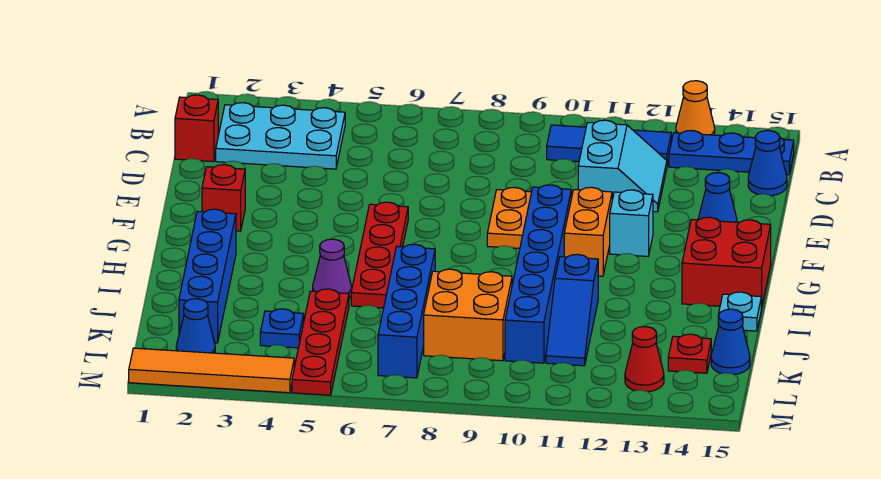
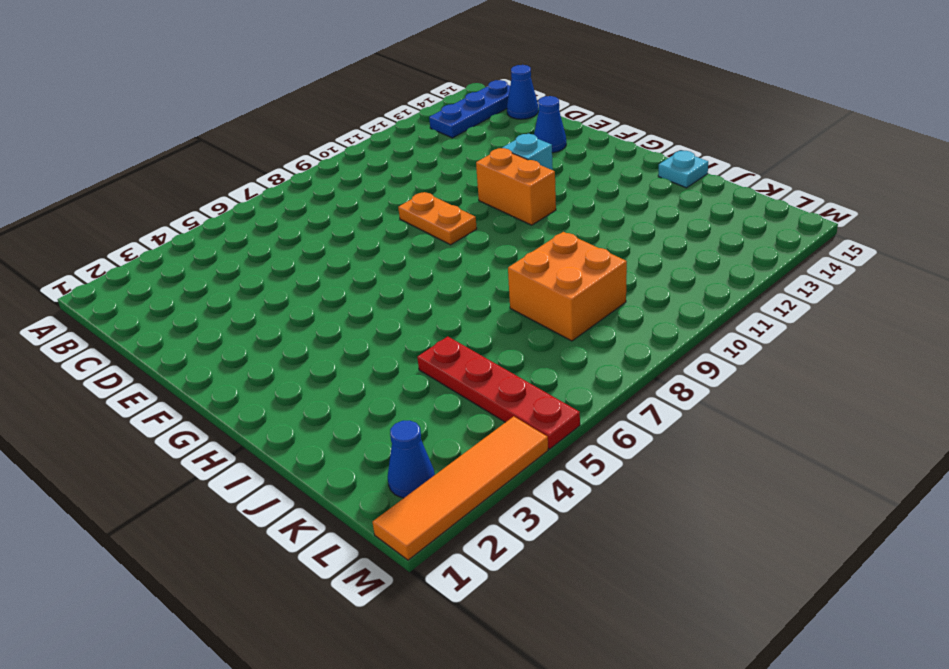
none -> orange cone A13 level 1
none -> cyan plate B2:C4 level 1
none -> blue tile B10:B12 level 1

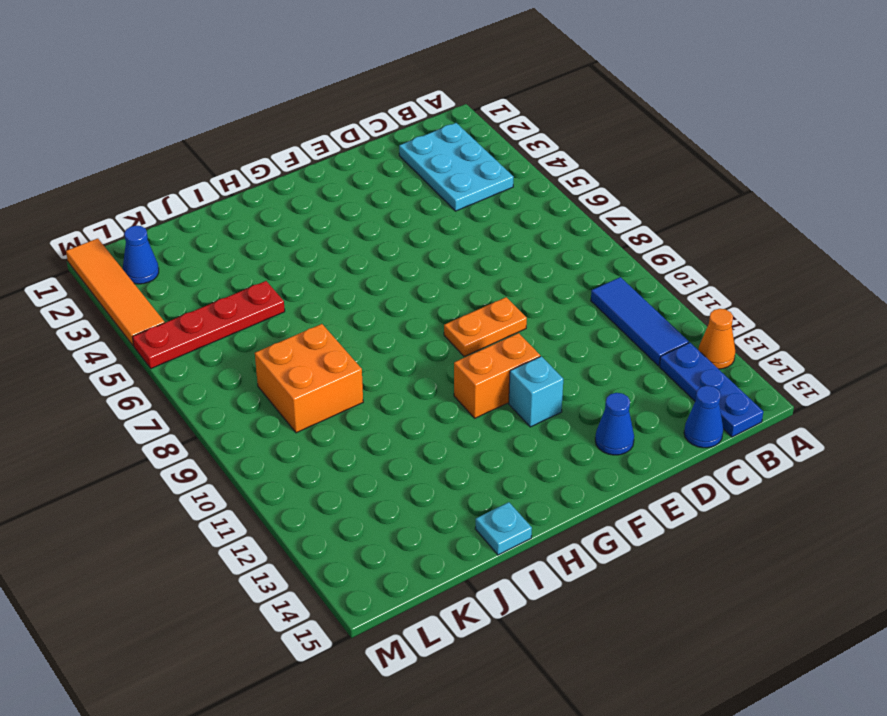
none -> red brick C1 level 1
none -> cyan slope C11:D12 level 1 top 11
none -> red brick F2 level 1

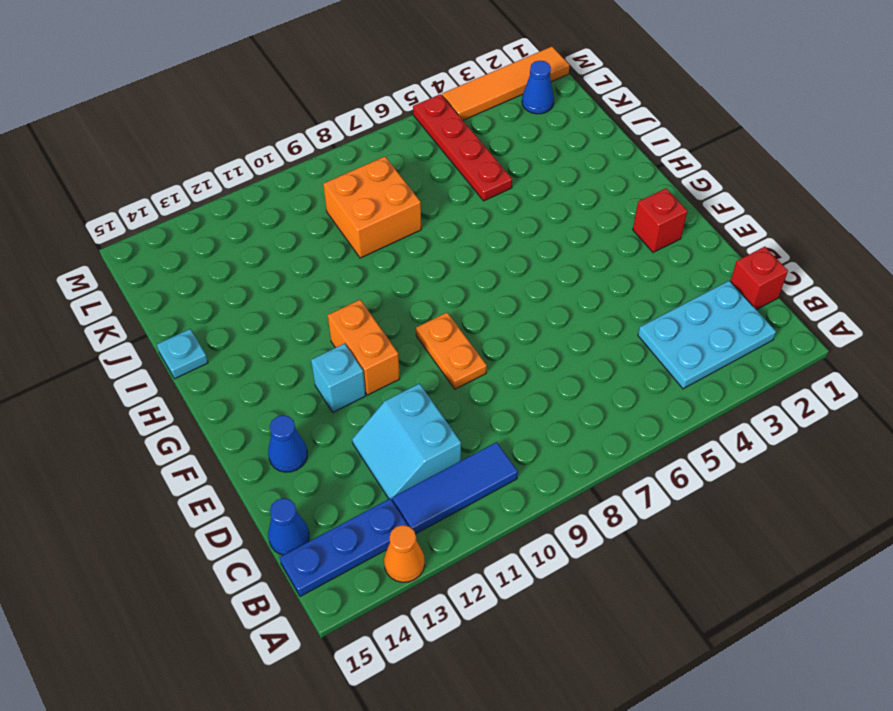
none -> red plate F6:I6 level 1
none -> blue brick F10:K10 level 1
none -> red brick G14:H15 level 1

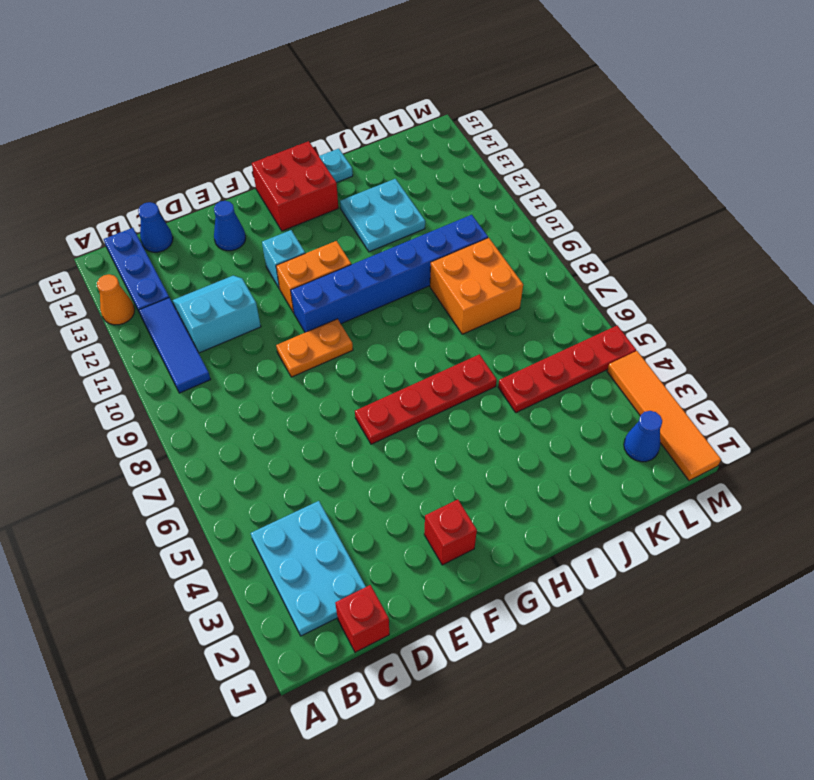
cyan plate I12:J13 level 1 -> none
none -> blue brick H2:K2 level 1
none -> purple cone I5 level 1
none -> blue brick I7:L7 level 1

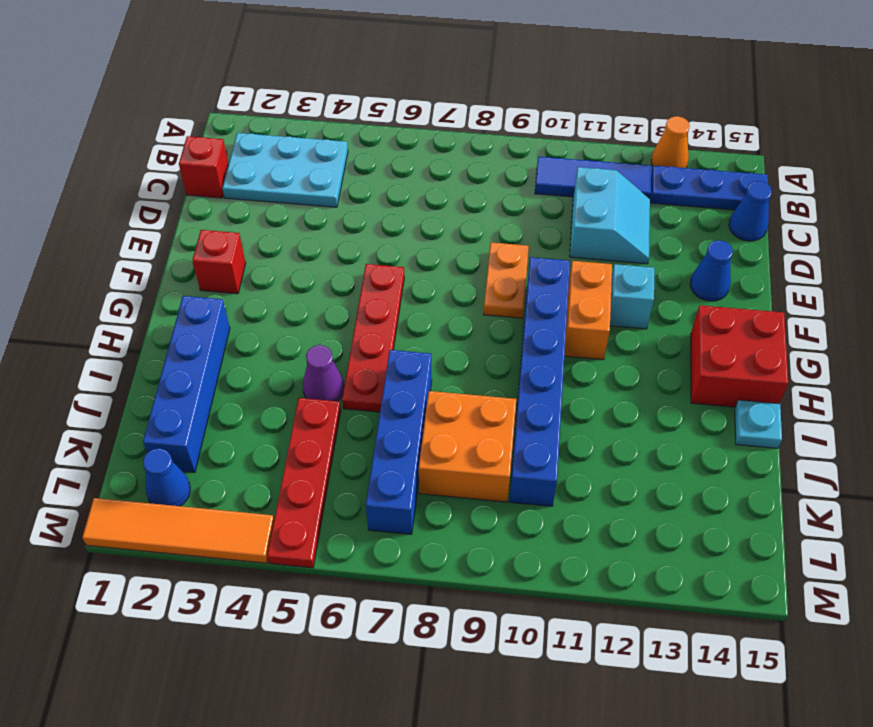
none -> blue slope I11:K11 level 1 top I
none -> blue plate K4 level 1
none -> red plate K14 level 1

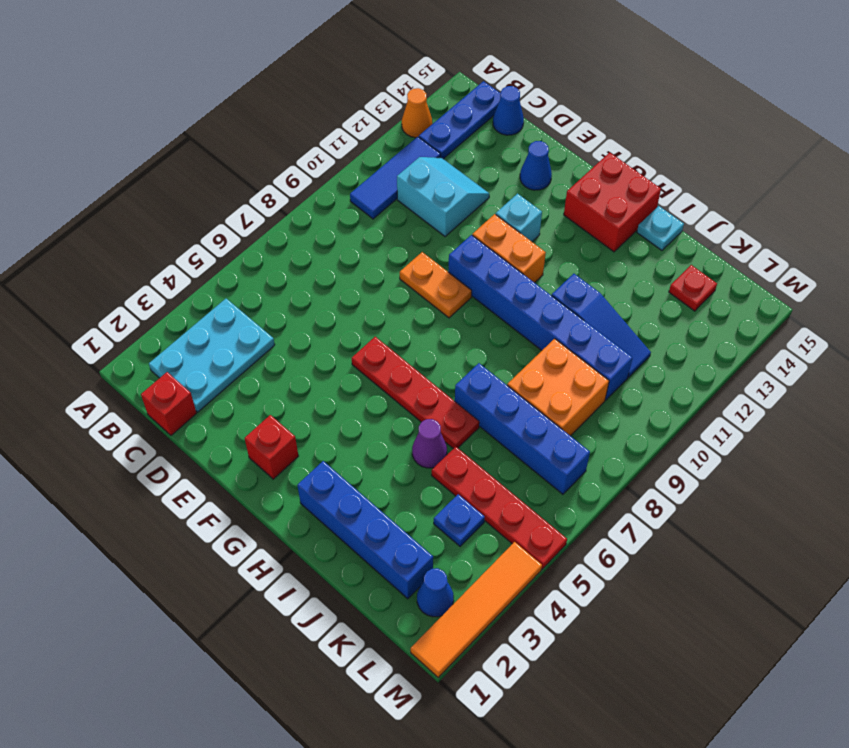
none -> blue cone K15 level 1
none -> red cone L13 level 1

